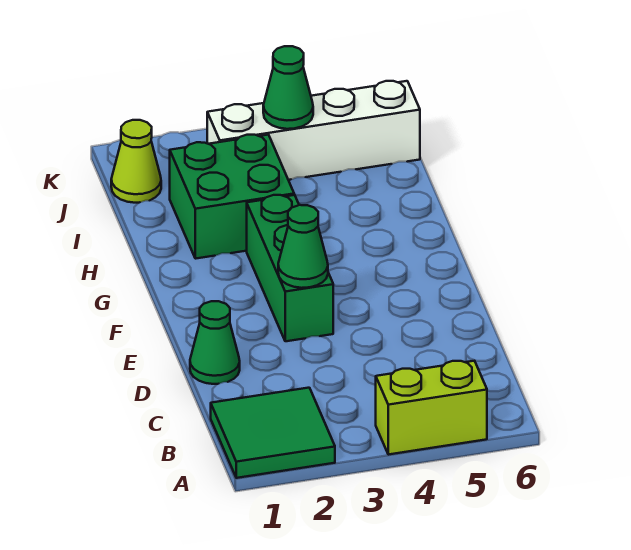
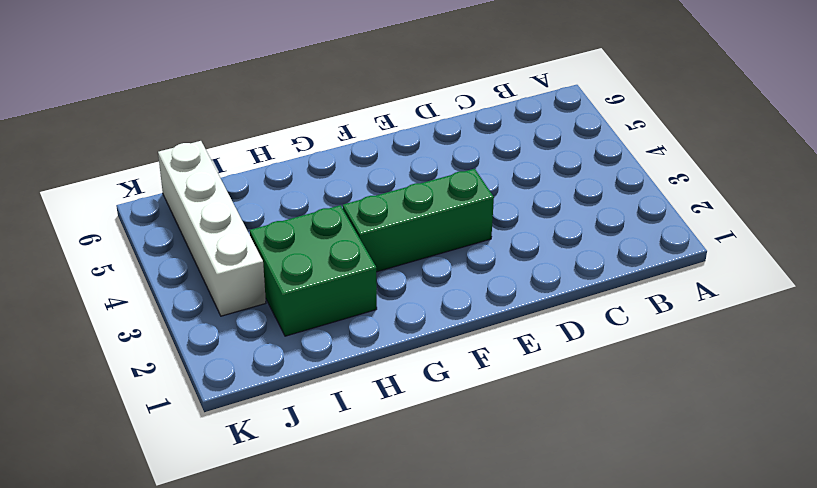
none -> green tile A1:B2 level 1
none -> lime brick A4:A5 level 1

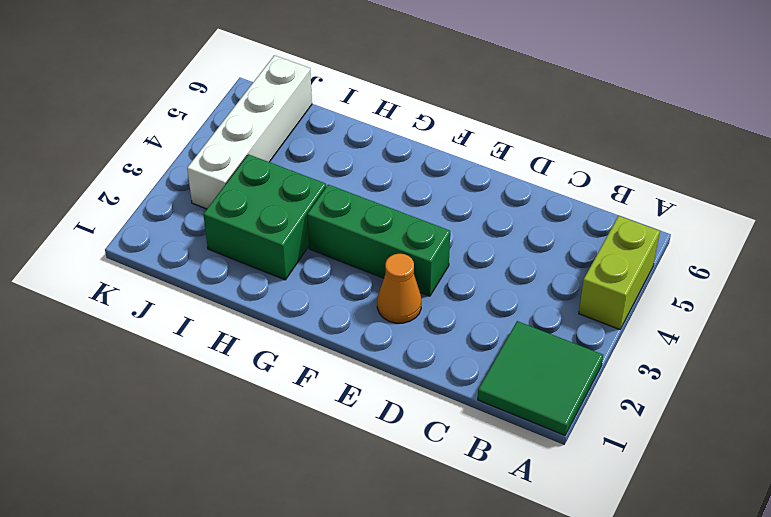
orange cone E2 level 1 -> none
none -> green cone D1 level 1
none -> lime cone J1 level 1

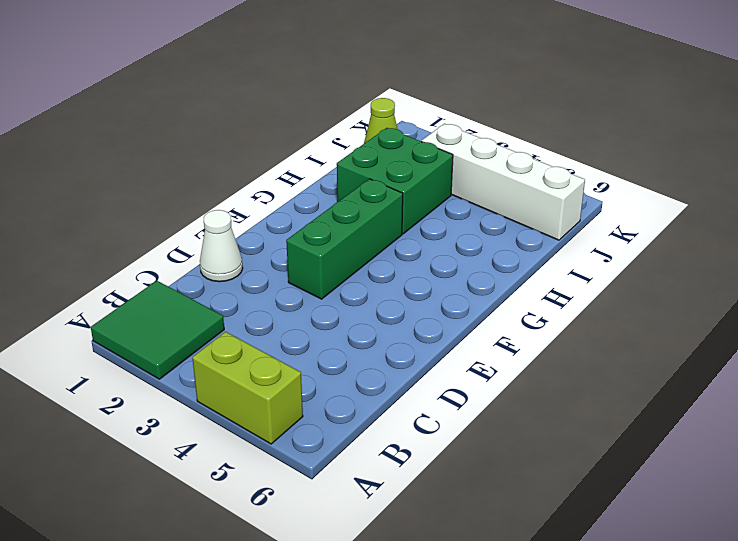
white cone D1 level 1 -> green cone D1 level 1
none -> green cone E3 level 2
none -> green cone J4 level 2

